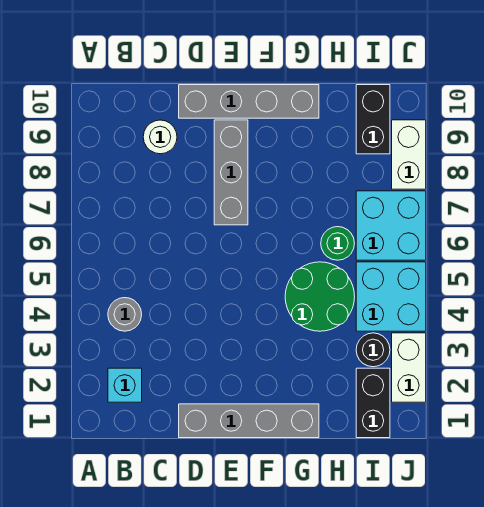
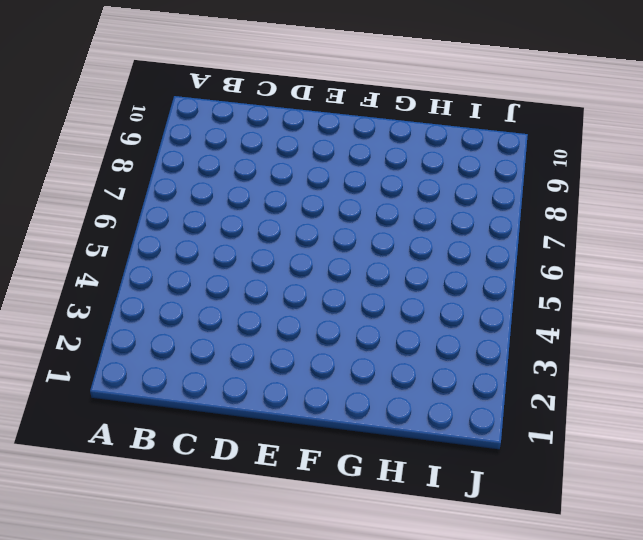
none -> cyan brick B2 level 1
none -> grey round brick B4 level 1
none -> white round brick C9 level 1

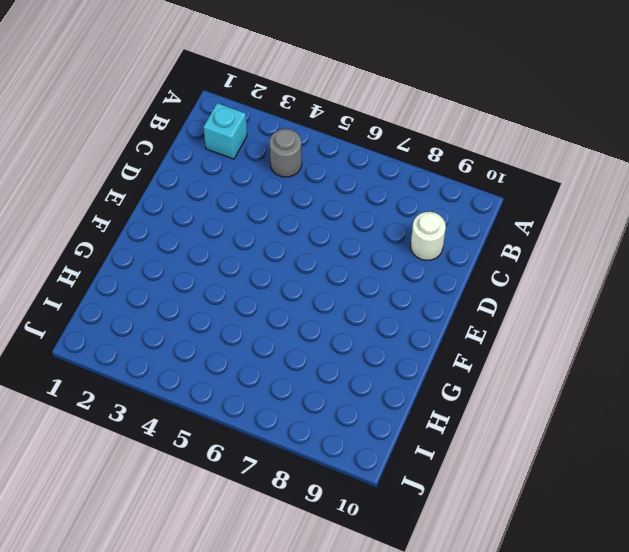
none -> grey brick D1:G1 level 1
none -> grey brick D10:G10 level 1
none -> grey brick E7:E9 level 1

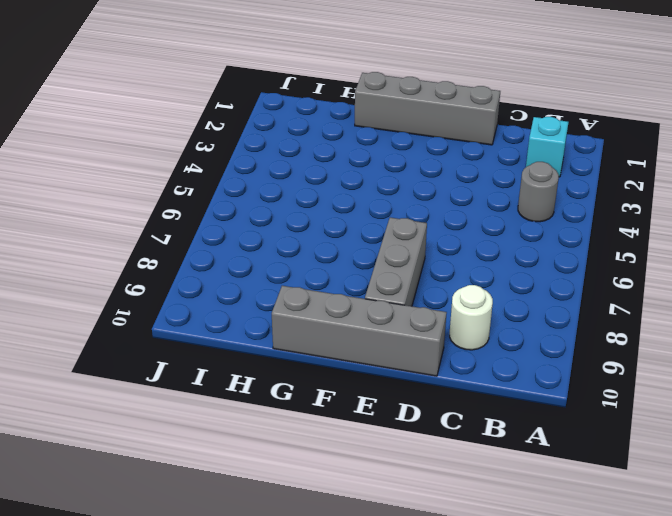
none -> green round brick G4:H5 level 1
none -> green round brick H6 level 1
none -> black brick I1:I2 level 1

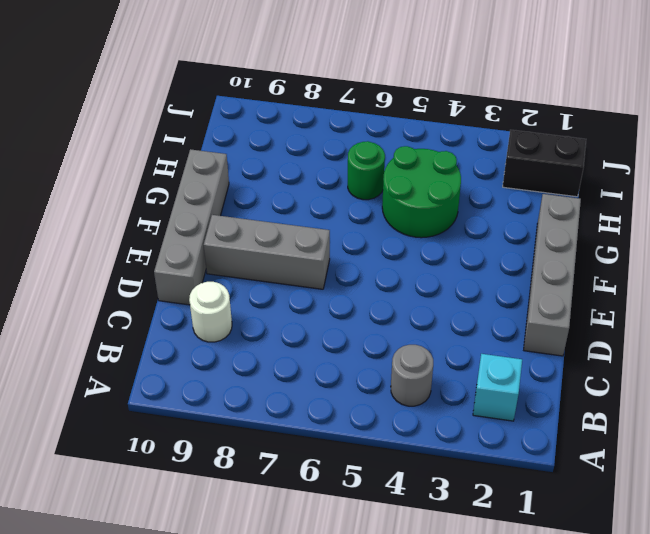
none -> black round brick I3 level 1
none -> cyan brick I4:J5 level 1
none -> cyan brick I6:J7 level 1

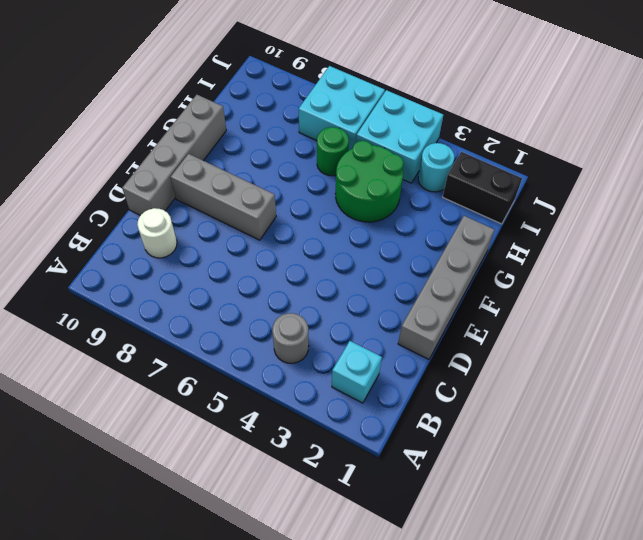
cyan round brick I3 level 1 -> black round brick I3 level 1
none -> black brick I9:I10 level 1
none -> white brick J2:J3 level 1
none -> white brick J8:J9 level 1

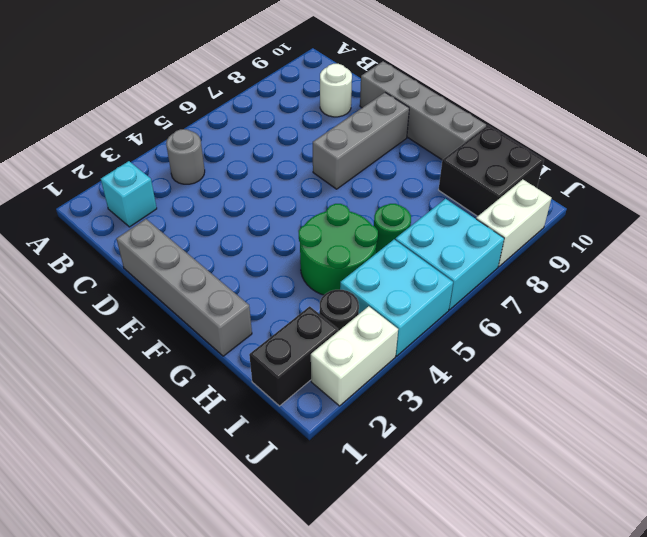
black brick H9:I10 level 1 -> black brick I9:I10 level 1

